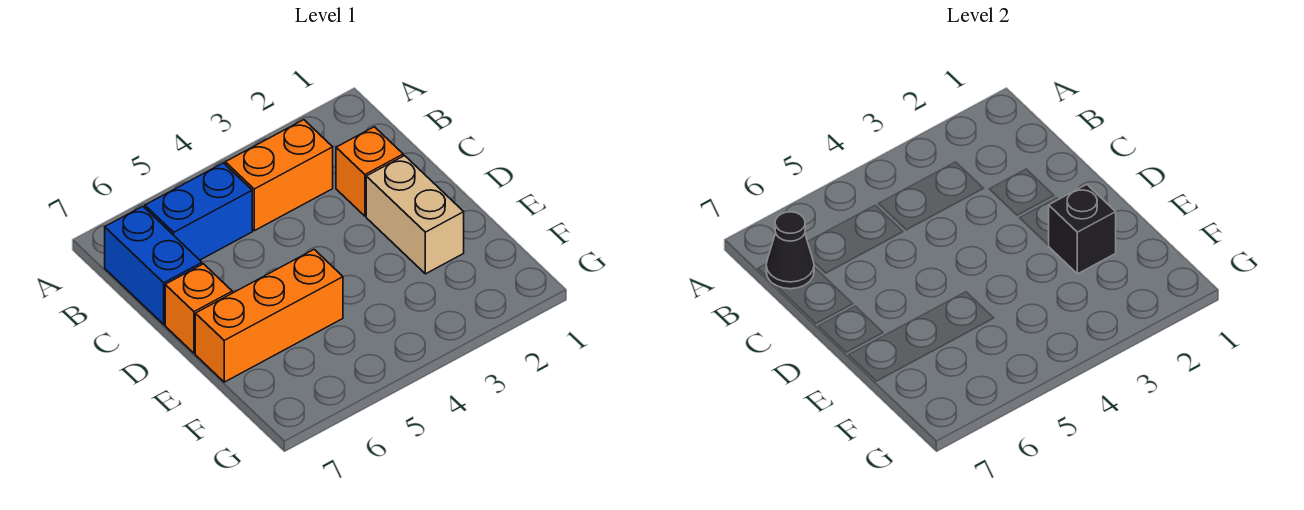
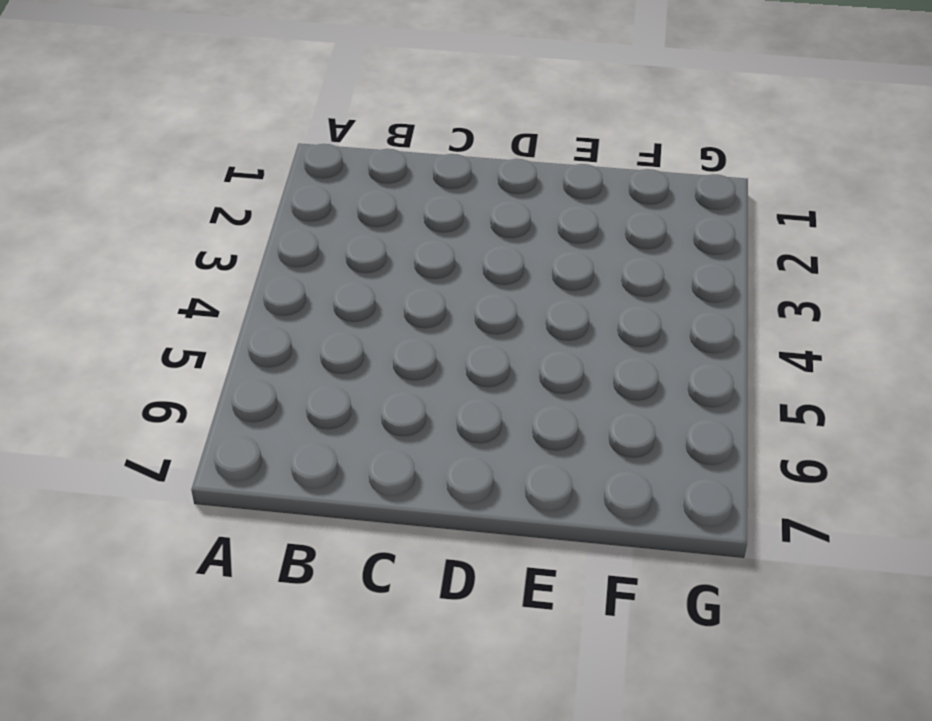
none -> orange brick B3:B4 level 1
none -> blue brick B5:B6 level 1

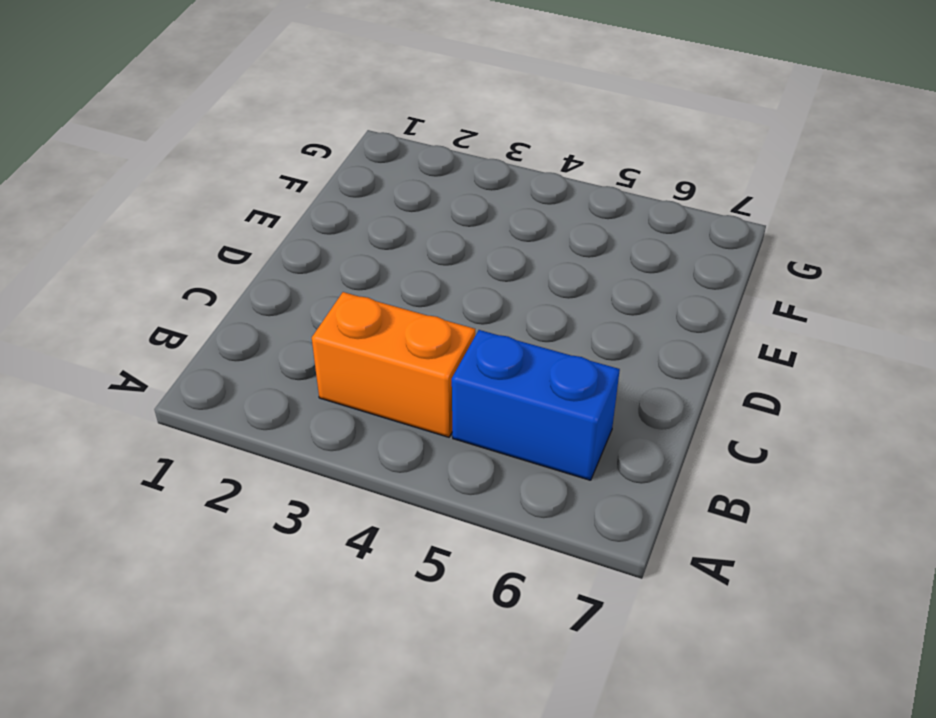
none -> blue brick B7:C7 level 1
none -> orange brick C2 level 1

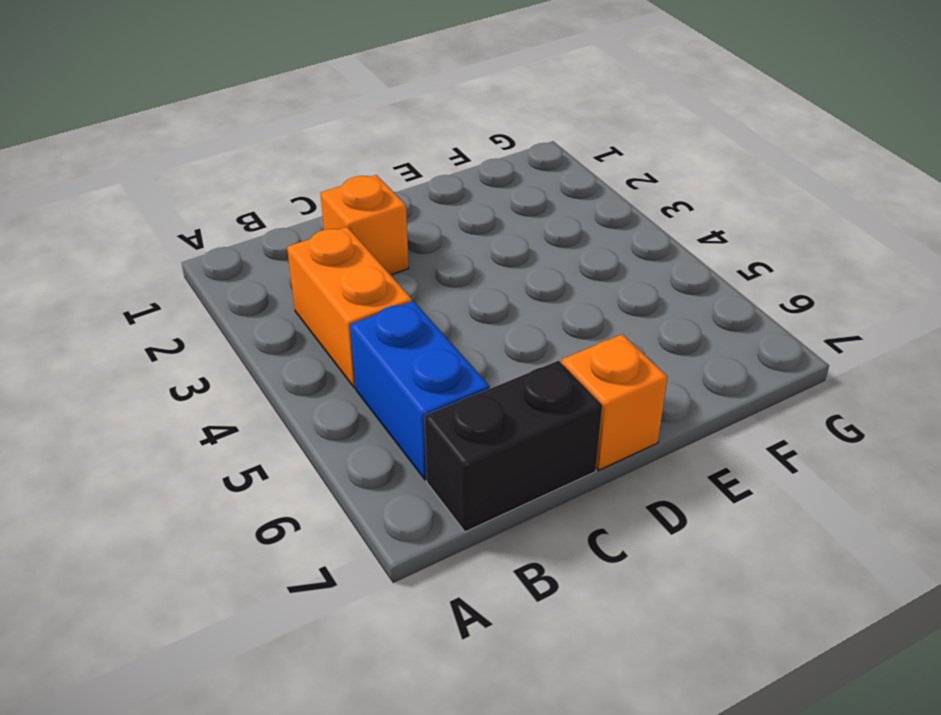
black brick B7:C7 level 1 -> blue brick B7:C7 level 1
none -> tan brick D2:E2 level 1
none -> orange brick E5:E7 level 1

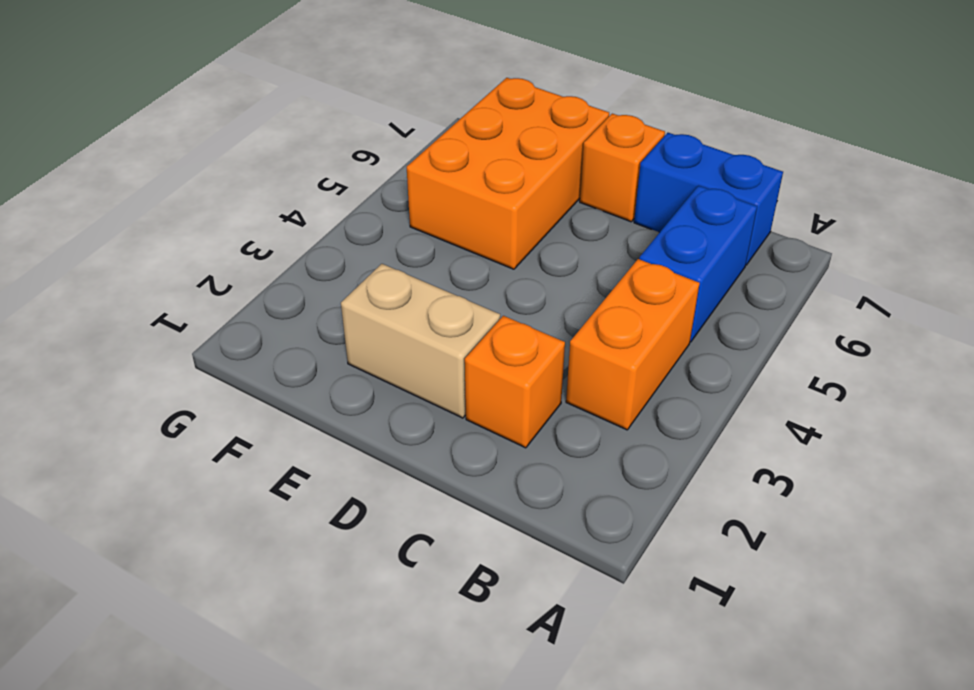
orange brick E5:F7 level 1 -> orange brick E5:E7 level 1
none -> black cone B7 level 2
none -> black brick E2 level 2

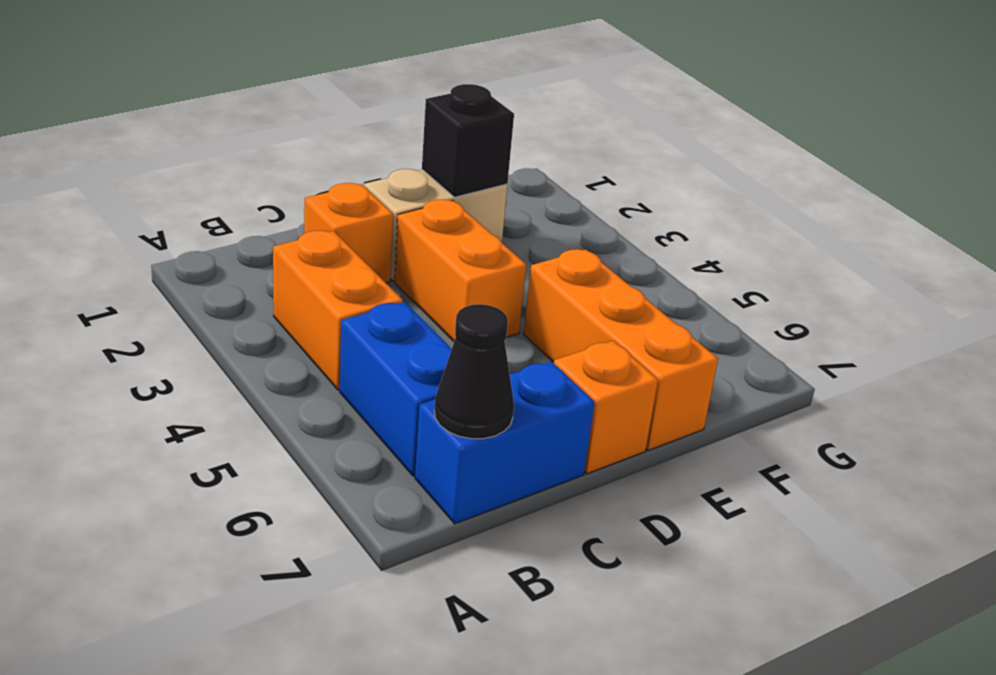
orange brick D3:D4 level 1 -> none

